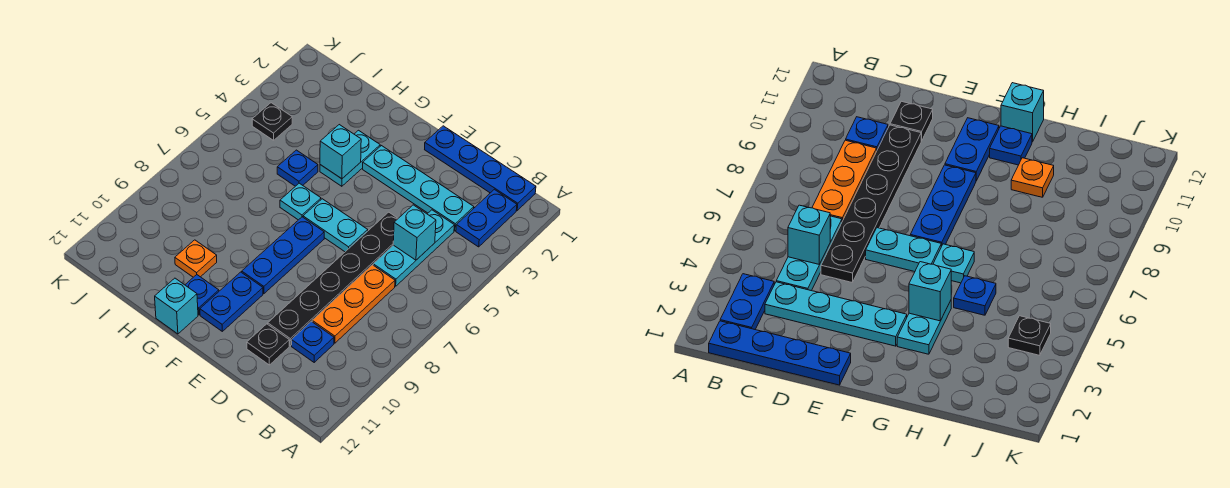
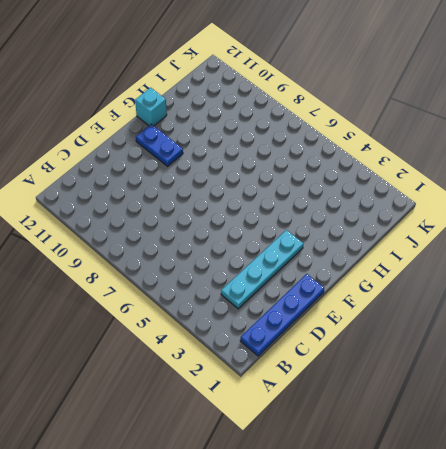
none -> blue plate B2:B3 level 1
none -> cyan plate C4:C6 level 1
none -> orange plate C7:C9 level 1

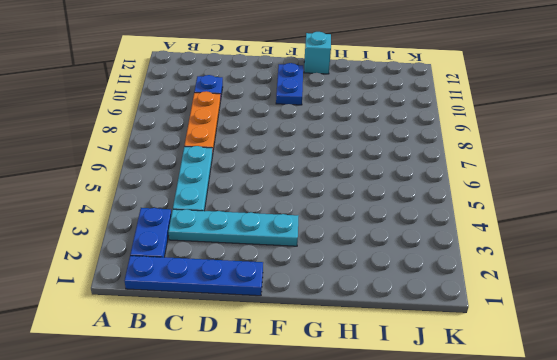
none -> black plate D5:D10 level 1
none -> black plate D11 level 1
none -> cyan plate E6:F6 level 1

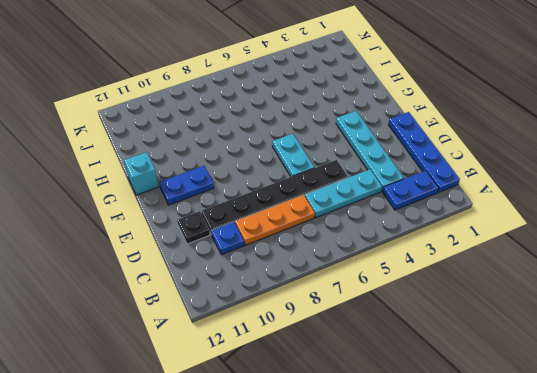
none -> blue plate F7:F9 level 1
none -> cyan plate G3:G4 level 1
none -> cyan plate G6 level 1

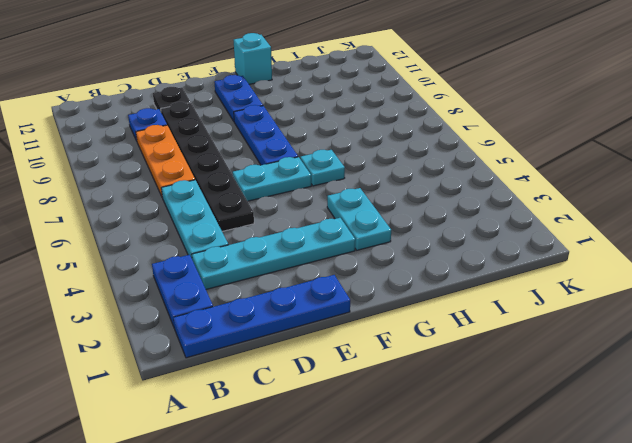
none -> blue plate G11 level 1
none -> blue plate H5 level 1
none -> orange plate H10 level 1

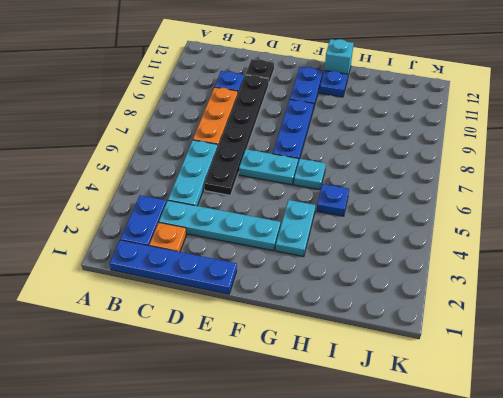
orange plate C2 level 1 -> orange plate H10 level 1
none -> black plate J4 level 1
none -> cyan brick C5 level 2
none -> cyan brick G4 level 2

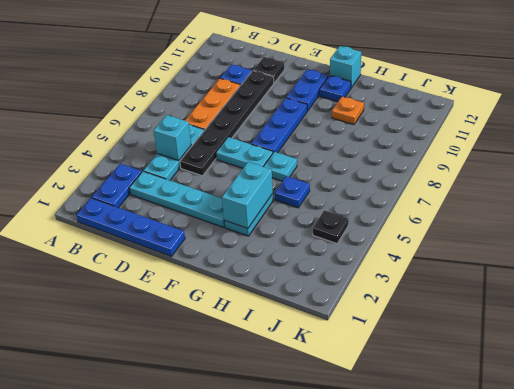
cyan brick G3:G4 level 2 -> cyan brick G4 level 2

